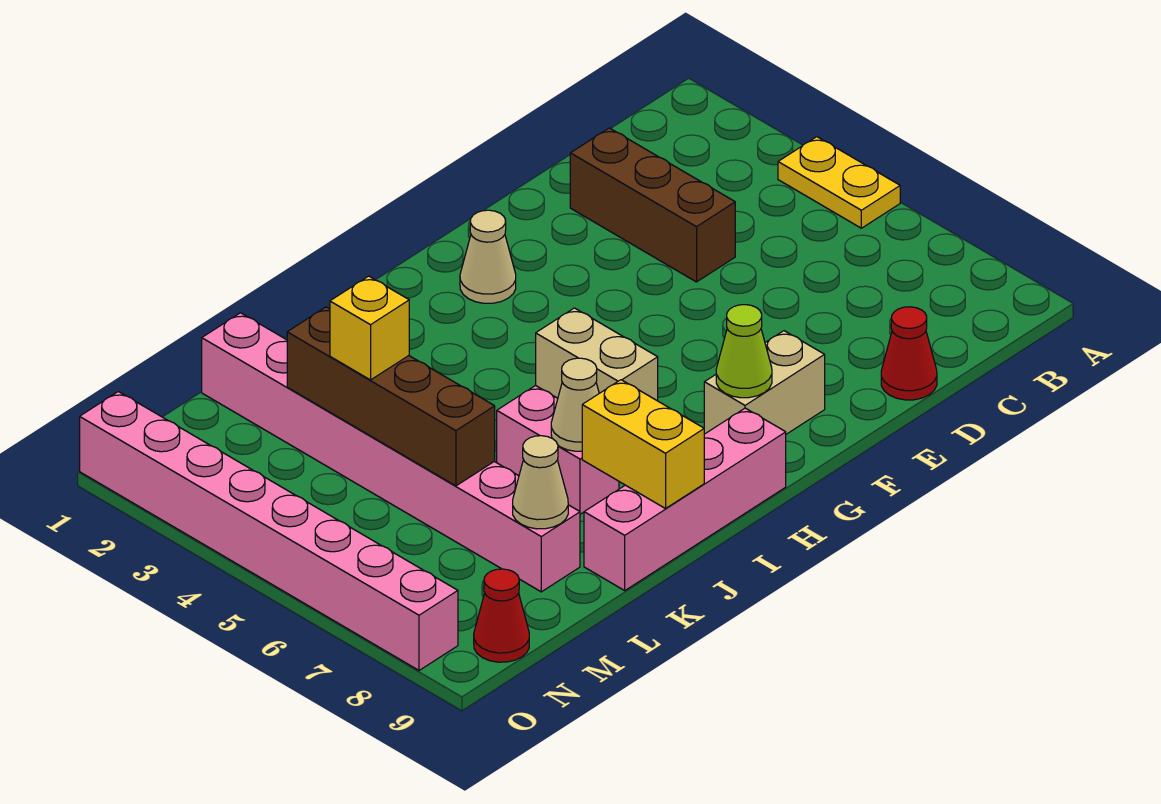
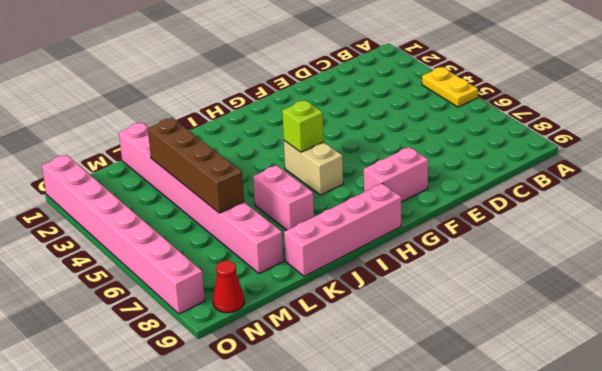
pink brick F8:G8 level 1 -> tan brick F8:G8 level 1
lime brick H5 level 2 -> none
none -> brown brick D2:D4 level 1
none -> red cone D9 level 1
none -> tan cone G2 level 1

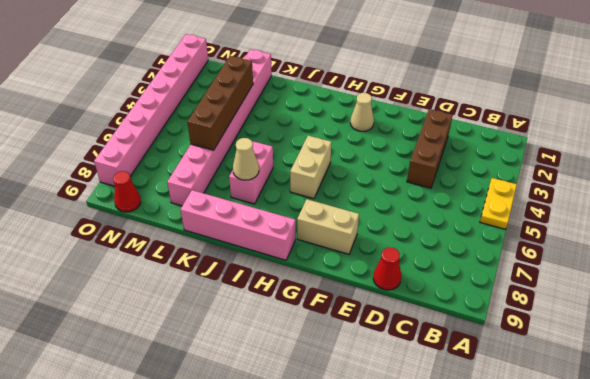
none -> lime cone G8 level 2
none -> yellow brick J8:J9 level 2
none -> tan cone L8 level 2

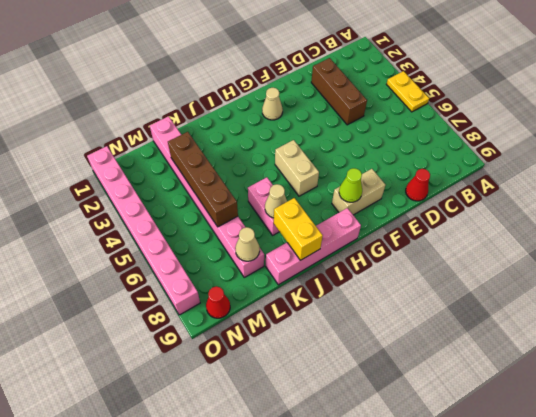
none -> yellow brick L4 level 3

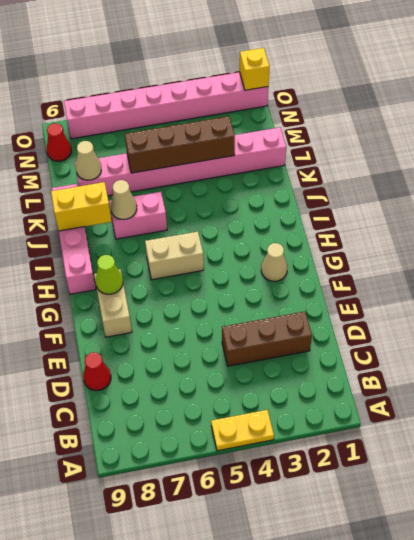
yellow brick O1 level 2 -> yellow brick L4 level 3

